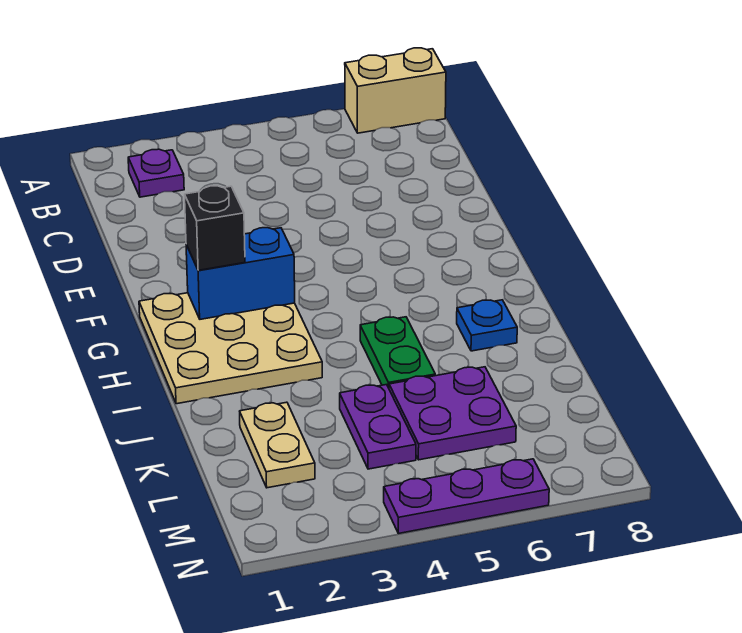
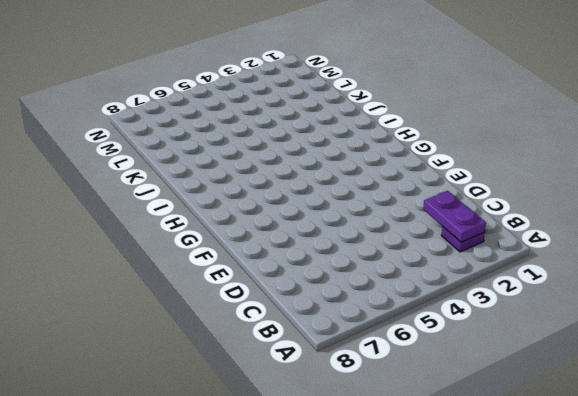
purple plate B2:C2 level 2 -> purple plate K4:L4 level 1
none -> tan brick A7:A8 level 1
none -> tan plate G1:I3 level 1

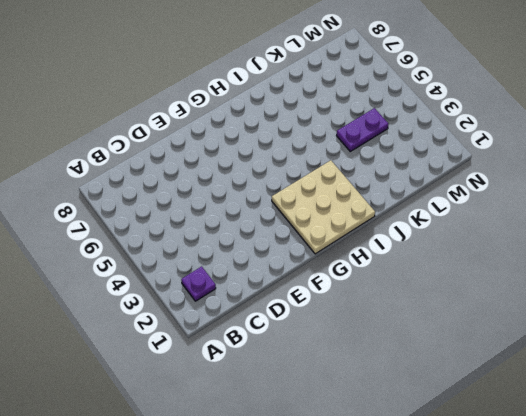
none -> tan brick A7:A8 level 1
none -> green plate I5:J5 level 1

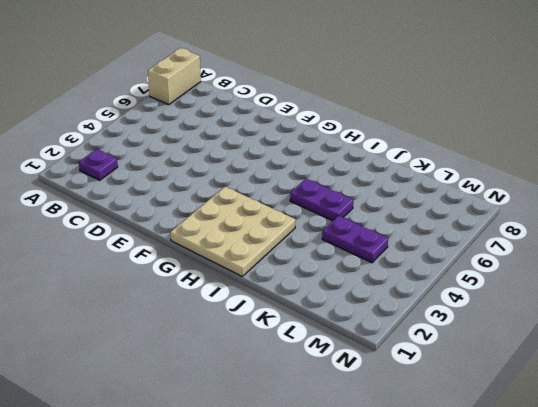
purple plate I5:J5 level 1 -> green plate I5:J5 level 1
none -> blue plate I7 level 1
none -> tan plate K2:L2 level 1

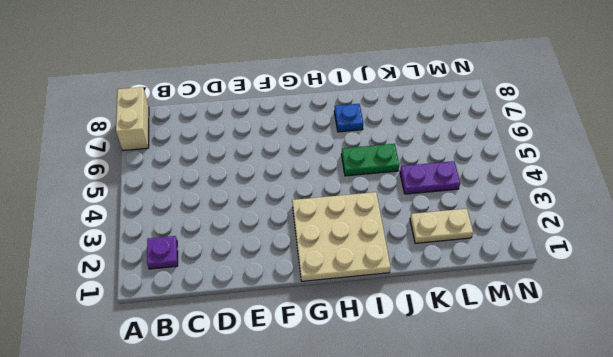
none -> purple plate K5:L6 level 1
none -> purple plate N4:N6 level 1

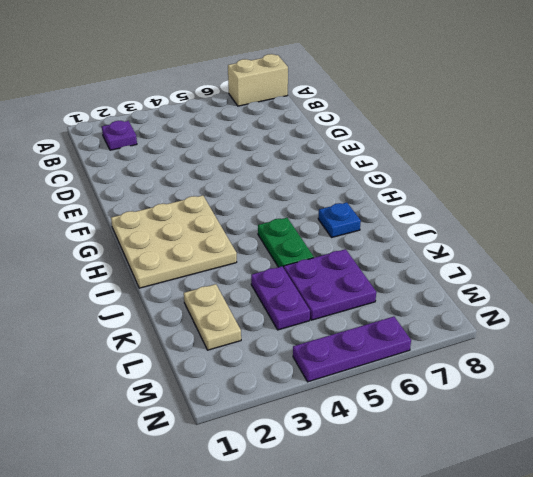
none -> blue brick G2:G3 level 2
none -> black brick G2 level 3

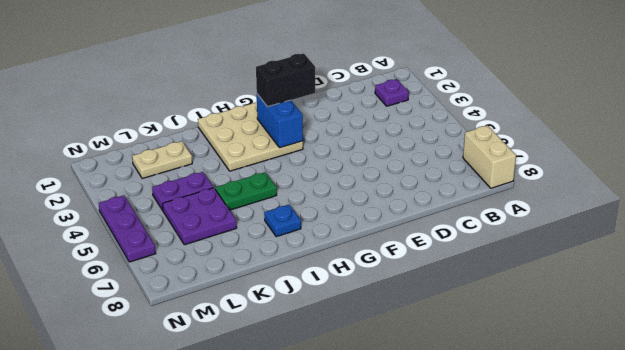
black brick F2:G2 level 3 -> black brick G2 level 3

